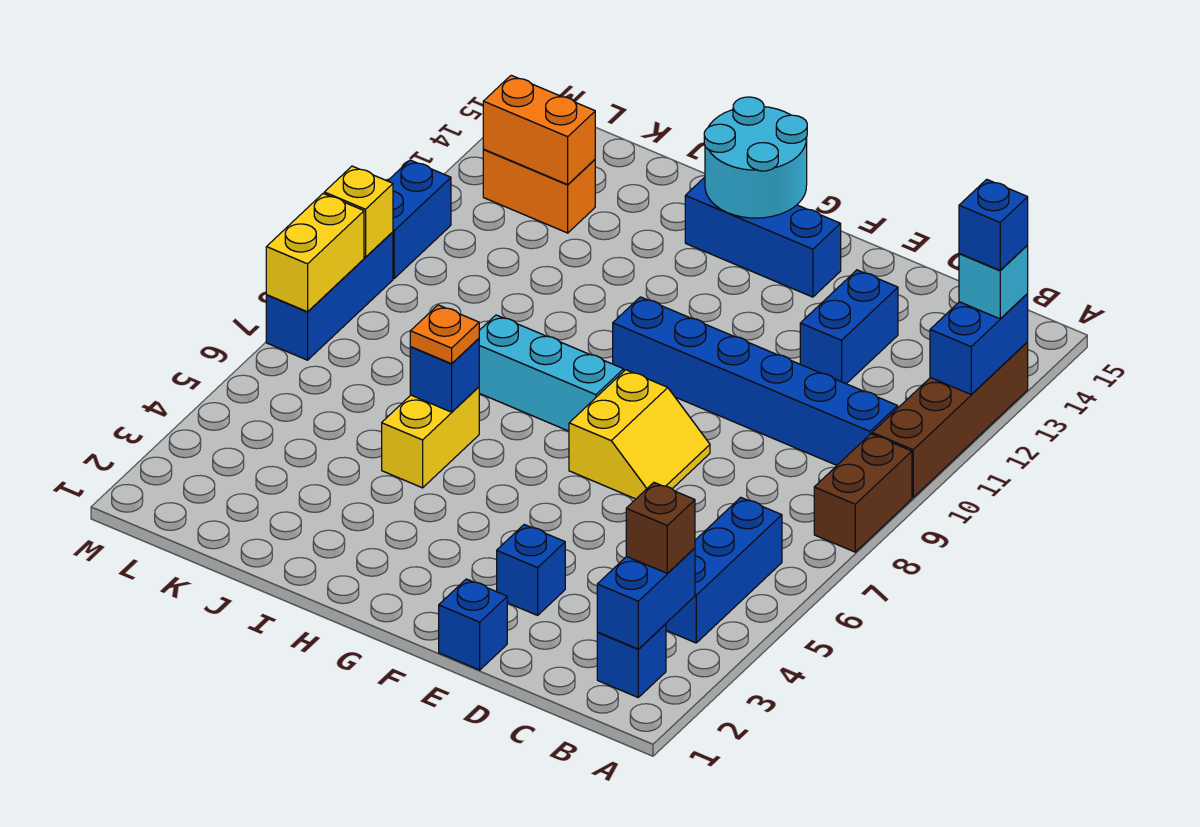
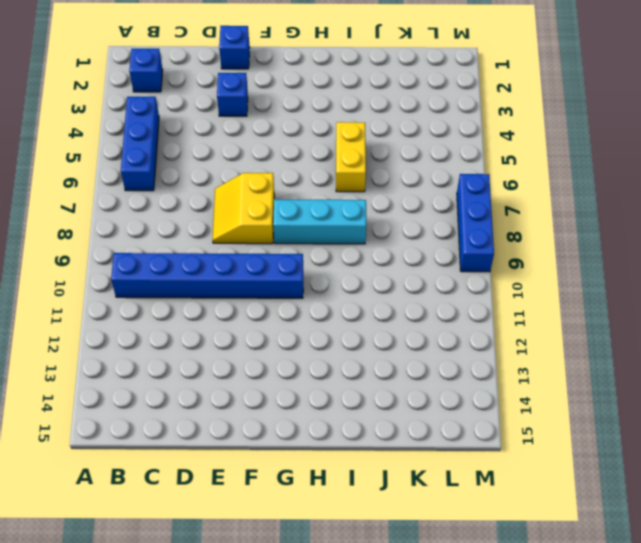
none -> brown brick A8:A9 level 1
none -> brown brick A10:A13 level 1
none -> blue brick D12:D13 level 1

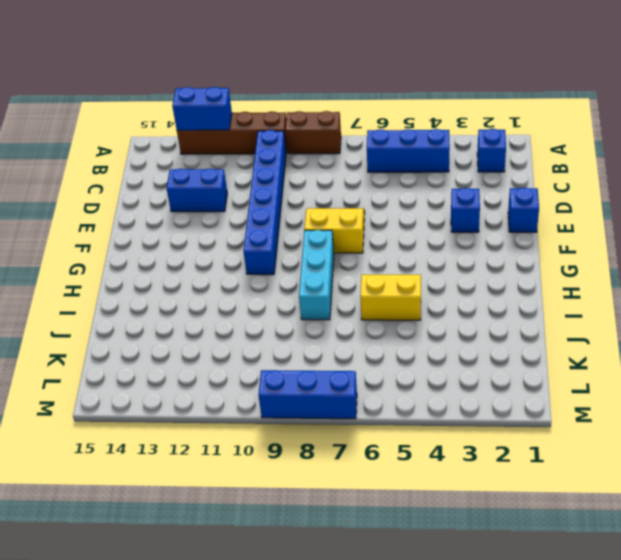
none -> blue brick F14:H14 level 1
none -> orange brick K13:L13 level 1
none -> blue brick M10:M11 level 1

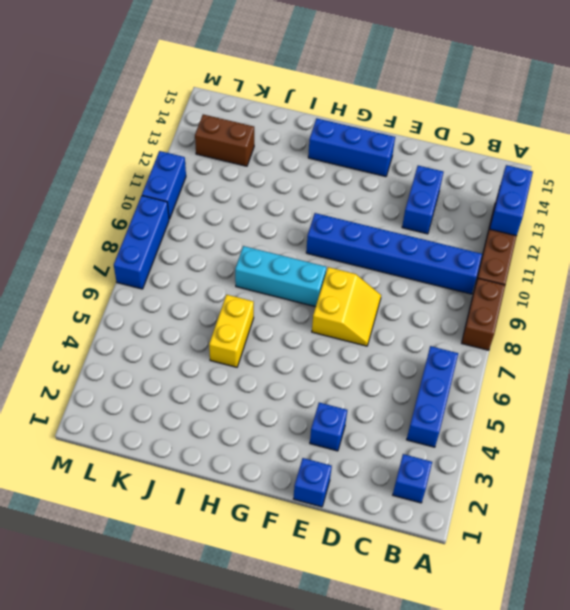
brown brick K13:L13 level 1 -> orange brick K13:L13 level 1
none -> blue brick B2:B3 level 2
none -> cyan round brick G14:H15 level 2
none -> blue brick I6 level 2

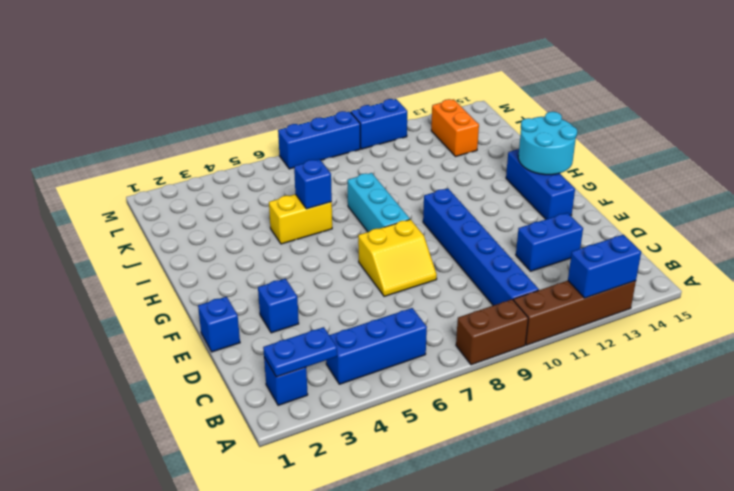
blue plate B2:B3 level 2 -> blue brick B2:B3 level 2
none -> orange brick K13:L13 level 2
none -> yellow brick M7:M8 level 2
none -> yellow brick M9 level 2

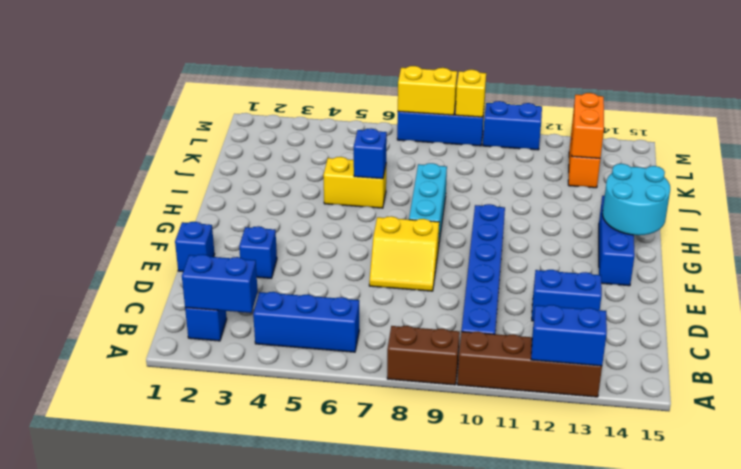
none -> cyan brick A13 level 3
none -> brown brick B3 level 3
none -> orange plate I6 level 3

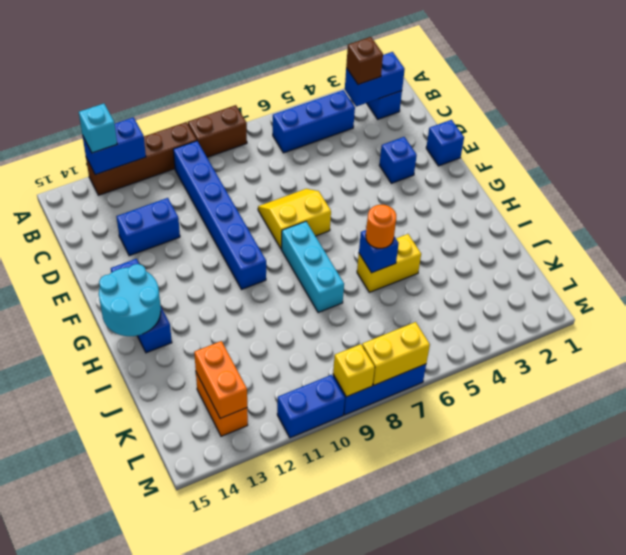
orange round brick I6 level 3 -> orange plate I6 level 3
none -> blue brick A13 level 4

